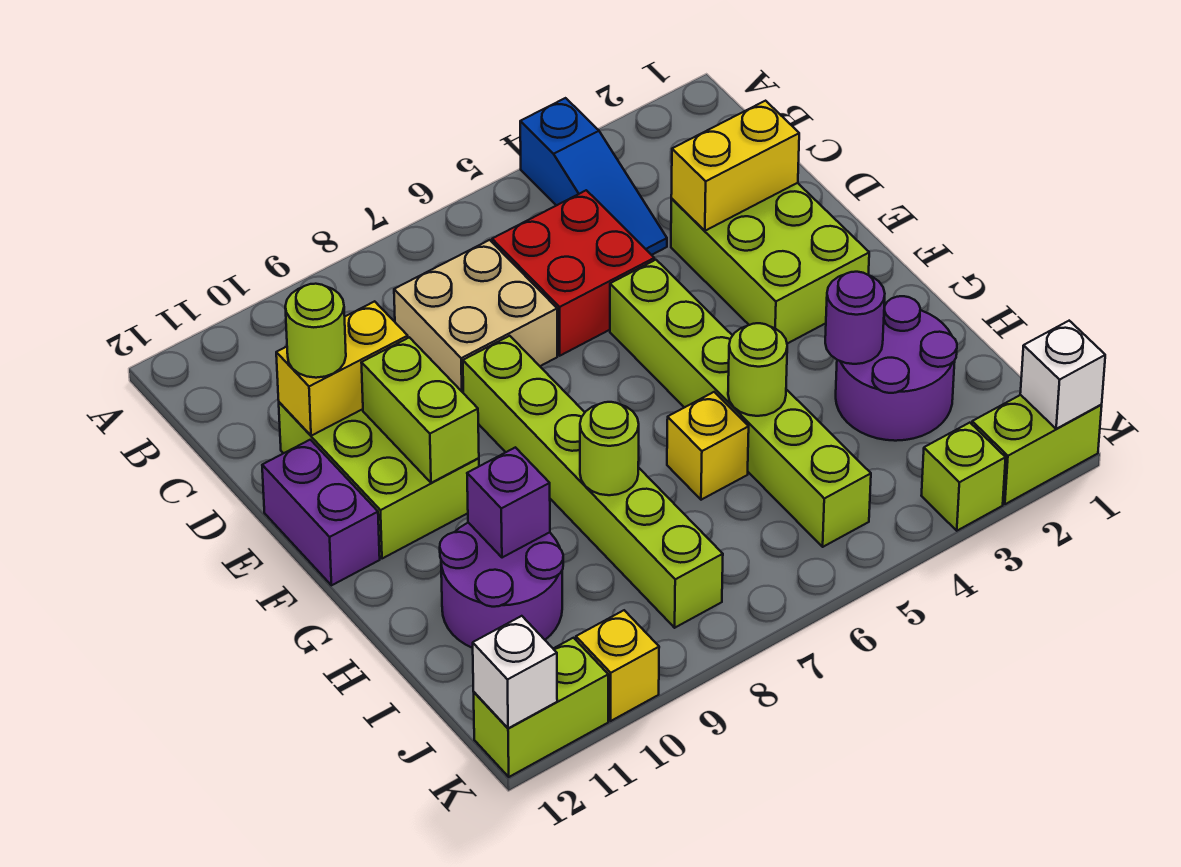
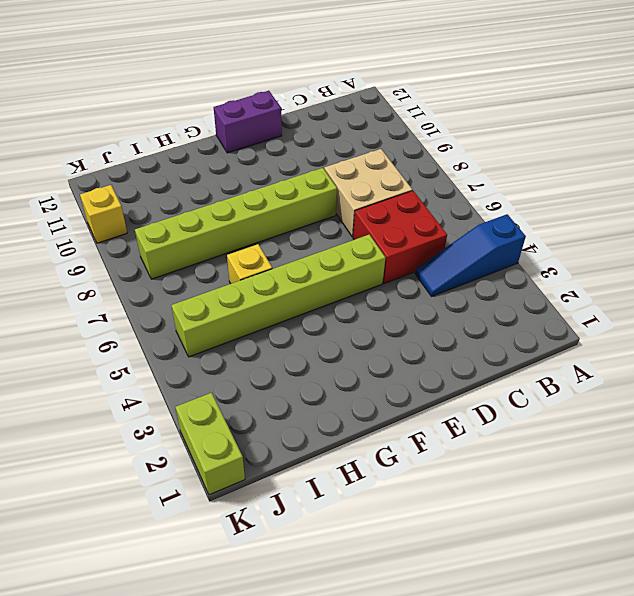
none -> lime brick D2:F3 level 1
none -> lime brick D10:F11 level 1
none -> purple round brick H2:I3 level 1

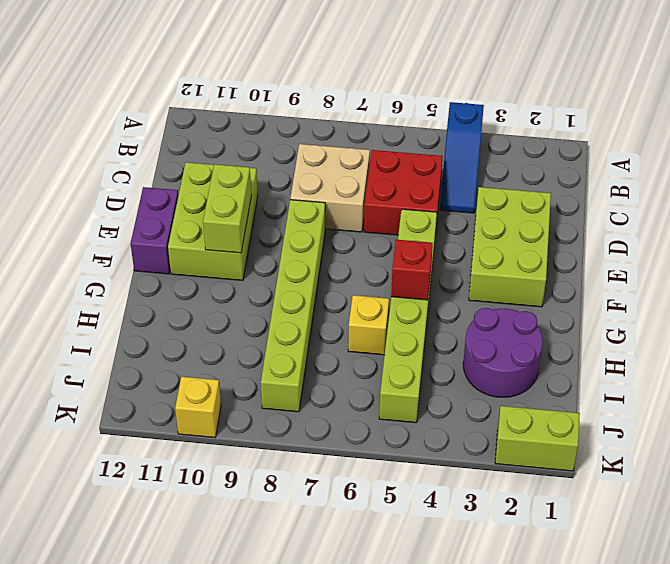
red brick G5 level 2 -> none
none -> purple round brick H10:I11 level 1
none -> lime brick K3 level 1
none -> lime brick K11:K12 level 1

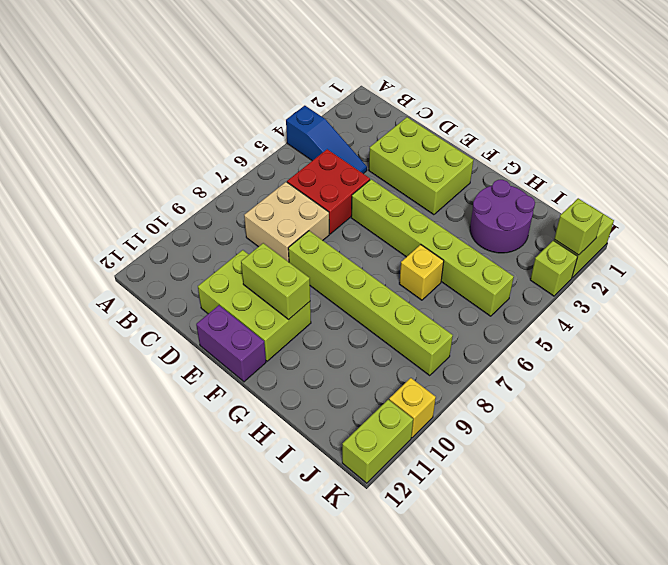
lime brick K2 level 2 -> none
none -> purple round brick H10:I11 level 1
none -> yellow brick D2:D3 level 2
none -> yellow brick D10:D11 level 2

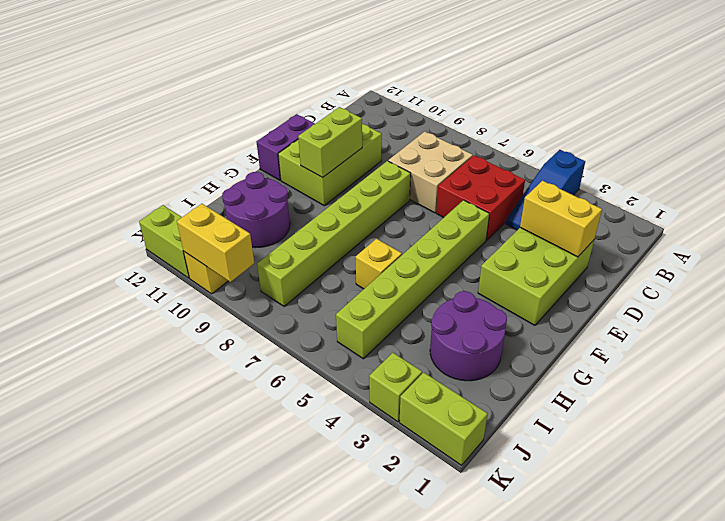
yellow brick K9:K10 level 2 -> yellow brick D10:D11 level 2
none -> purple round brick H3 level 2
none -> lime round brick H5 level 2
none -> lime round brick H8 level 2

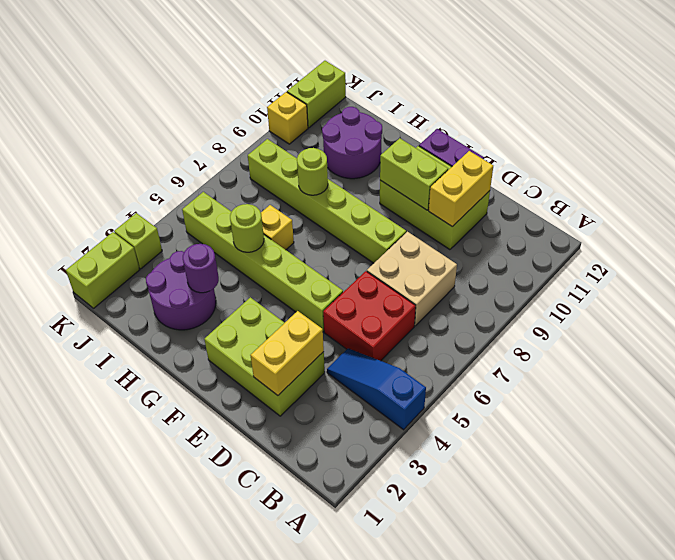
none -> purple brick H10 level 2
none -> white brick K1 level 2
none -> white brick K12 level 2

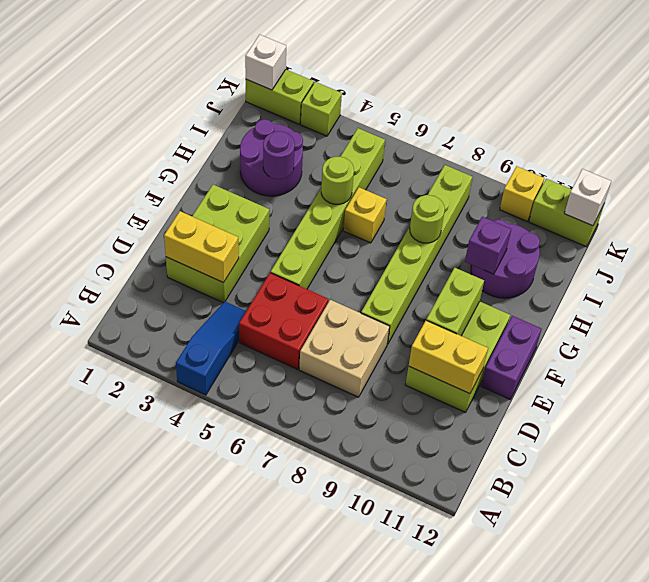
none -> lime round brick D11 level 3

